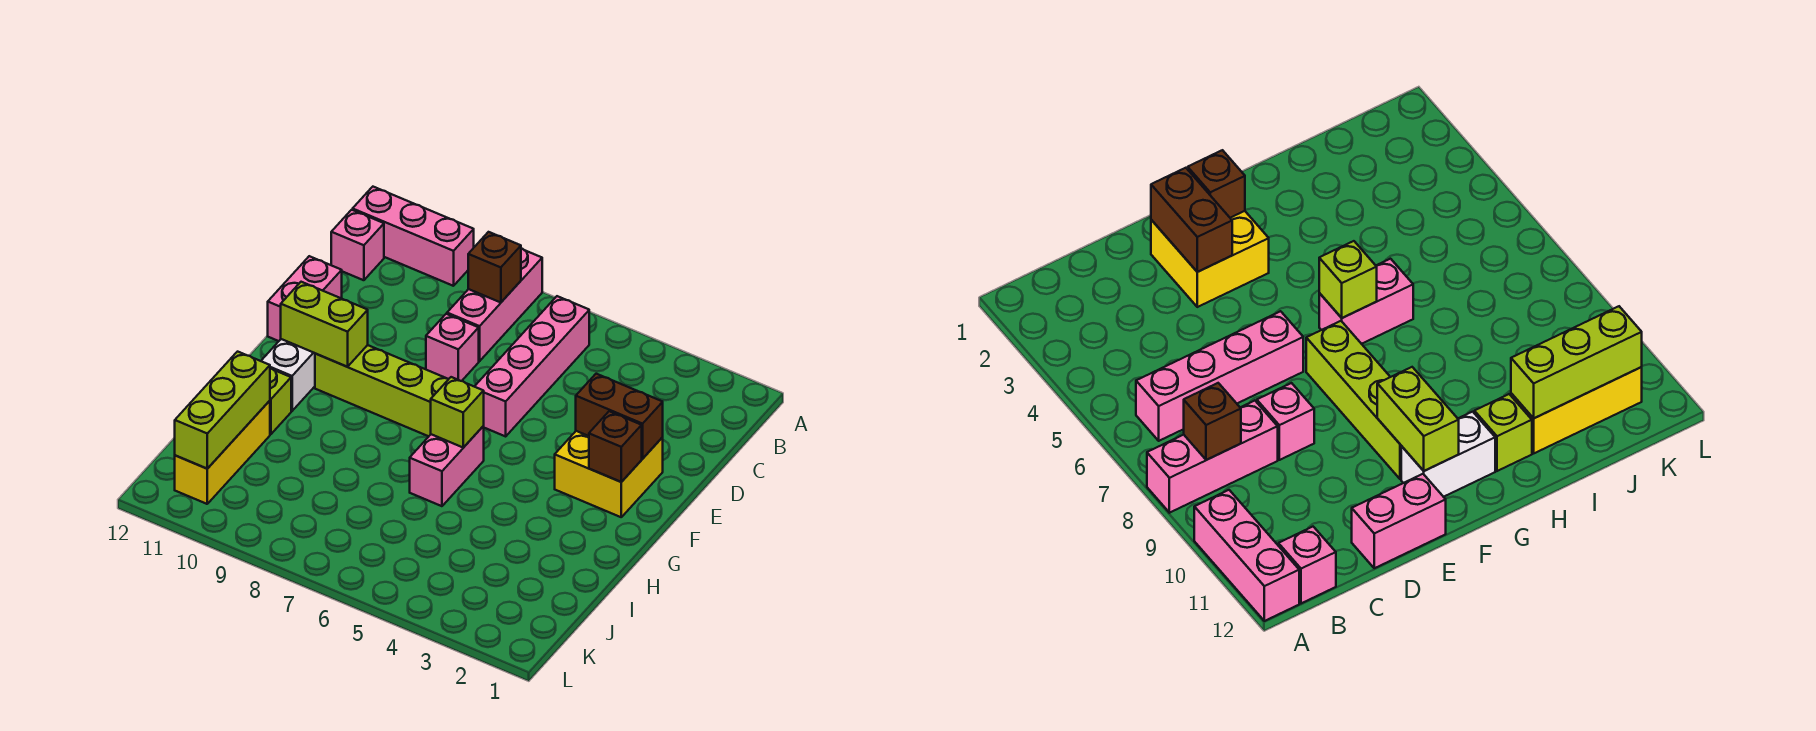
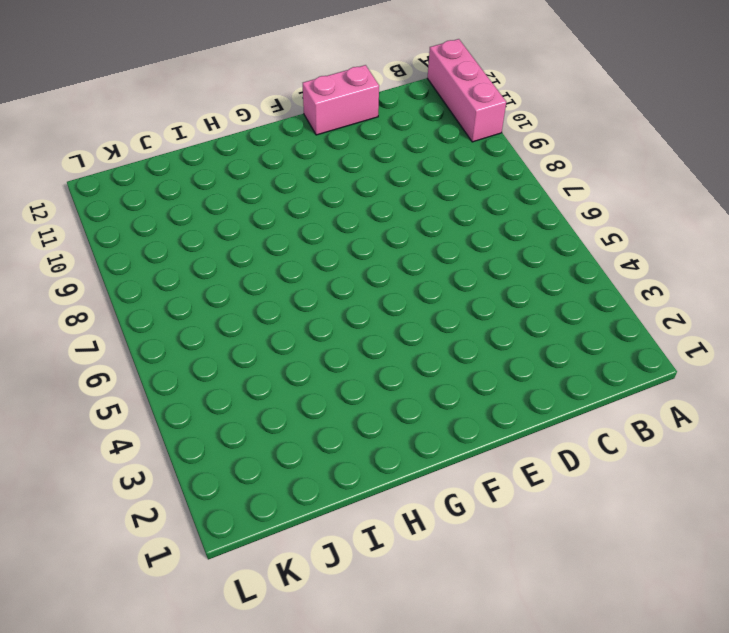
none -> pink brick A8:C8 level 1
none -> pink brick B6:E6 level 1
none -> pink brick B12 level 1

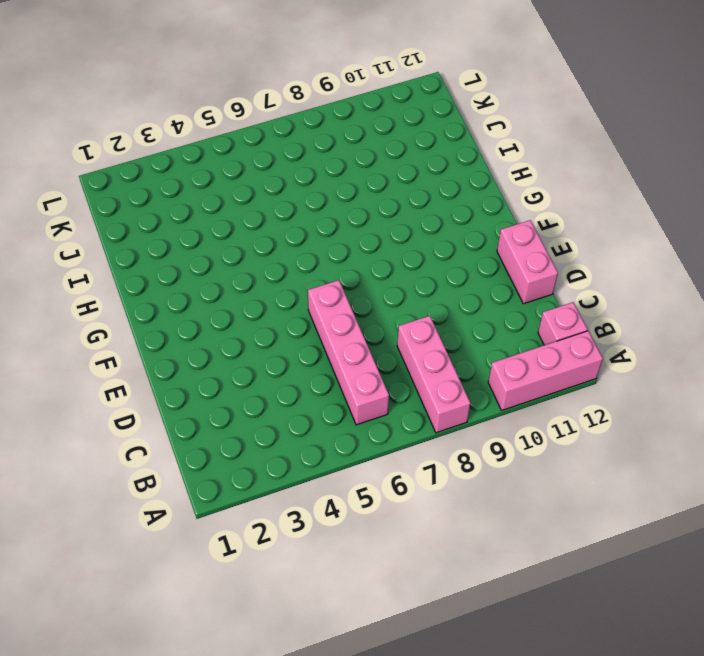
none -> pink brick D8 level 1
none -> yellow brick E2:F3 level 1
none -> lime brick F7:F10 level 1

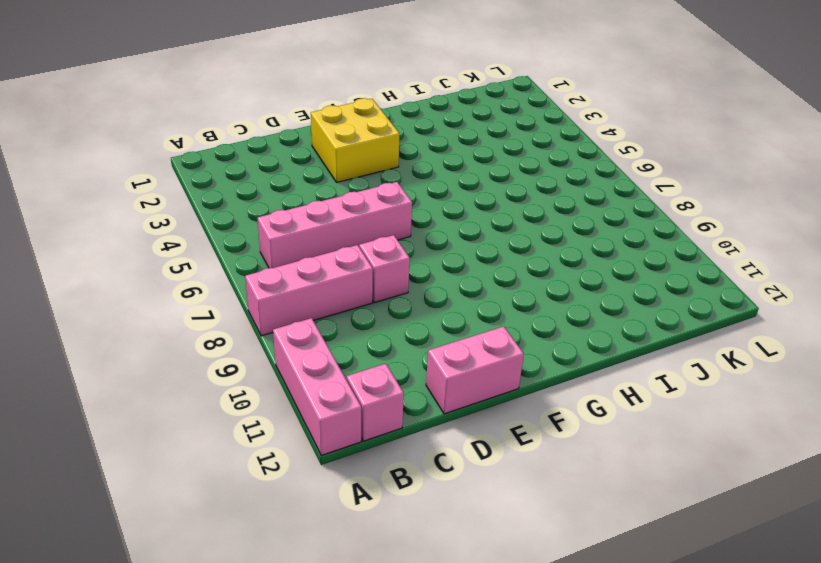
none -> lime brick F7:F10 level 1
none -> white brick F11:G11 level 1
none -> pink brick G6:H6 level 1

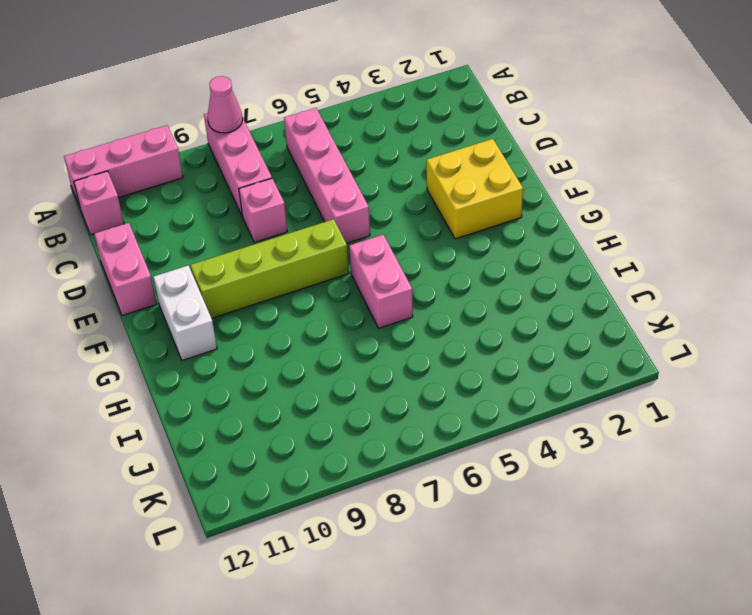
pink cone A8 level 2 -> none
none -> lime brick H11 level 1
none -> yellow brick I11:K11 level 1
none -> brown brick B8 level 2

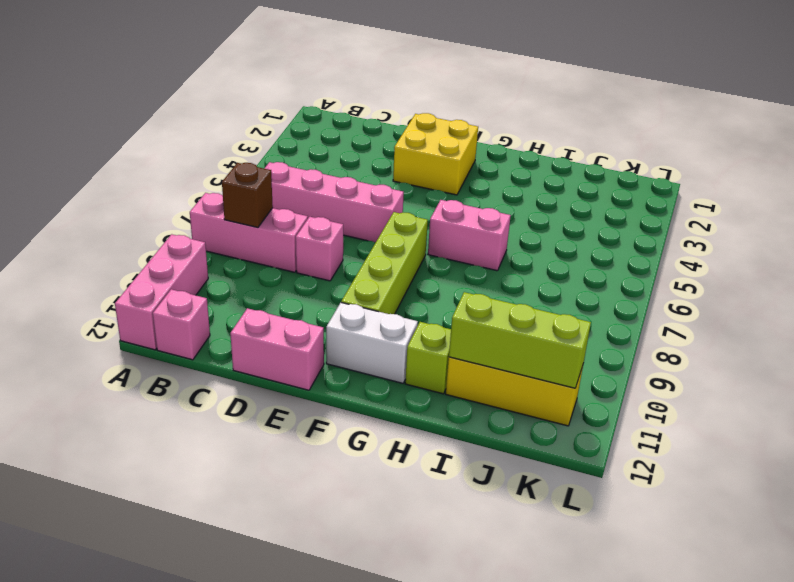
none -> brown brick E2:E3 level 2
none -> brown brick F2 level 2
none -> lime brick F10:F11 level 2

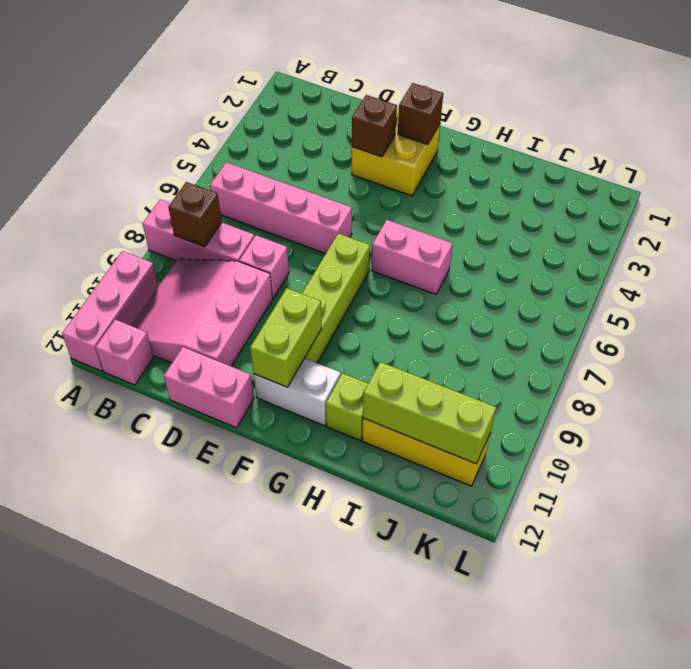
pink slope B9:D11 level 1 top D -> none
brown brick E3 level 2 -> brown brick E2:E3 level 2
none -> lime brick G6 level 2

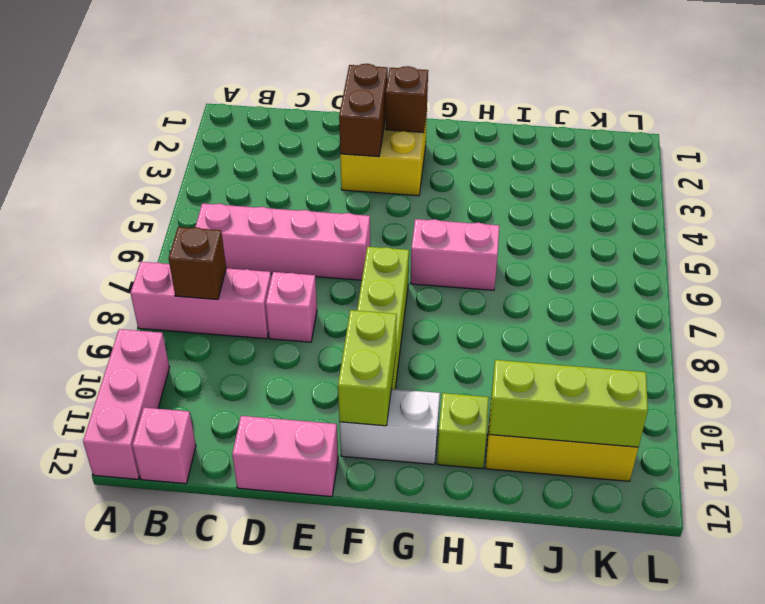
none -> lime brick G6 level 2

